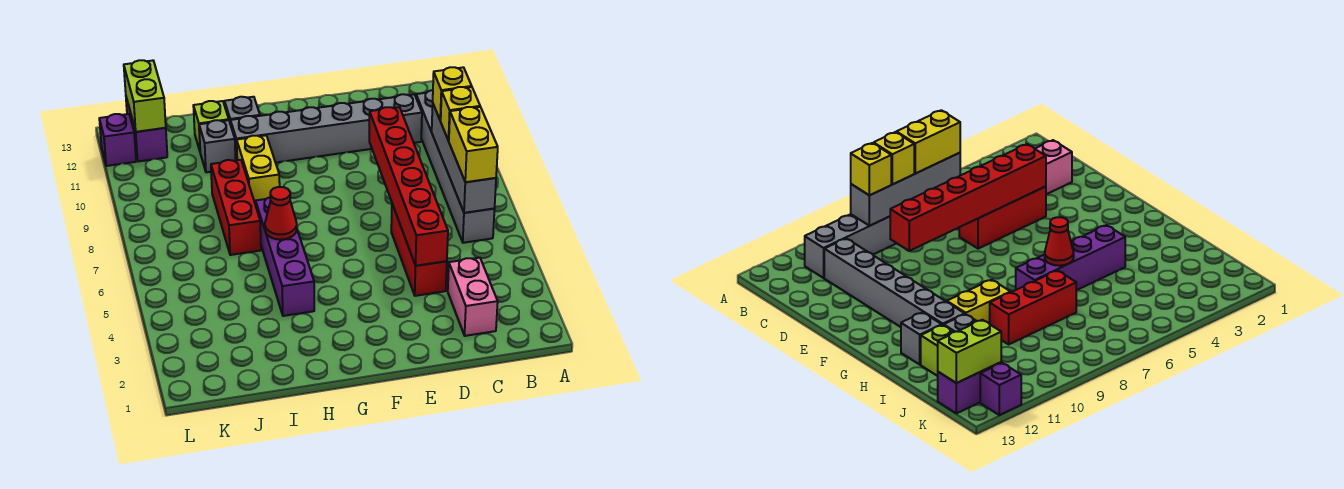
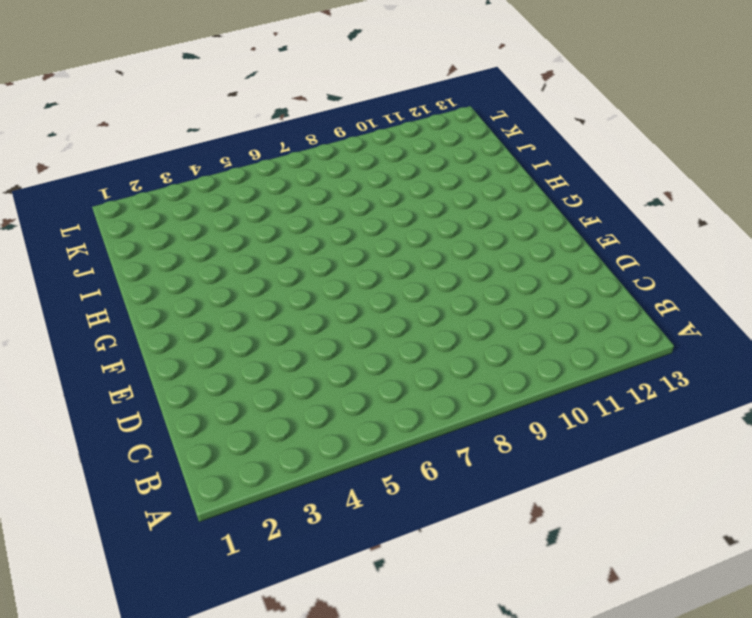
none -> grey brick B6:B11 level 1
none -> pink brick C2:C3 level 1
none -> grey brick C11:H11 level 1

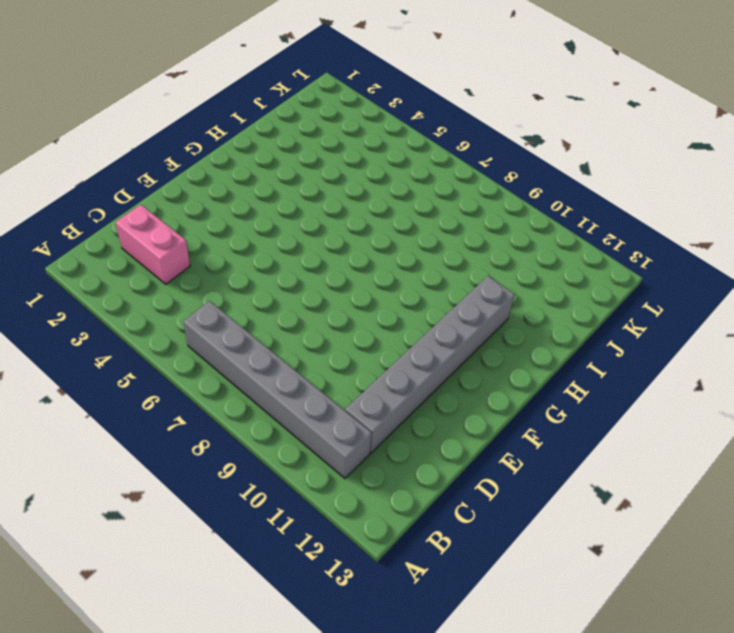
none -> red brick D4:D6 level 1
none -> purple brick H4:H7 level 1
none -> yellow brick H9:H10 level 1

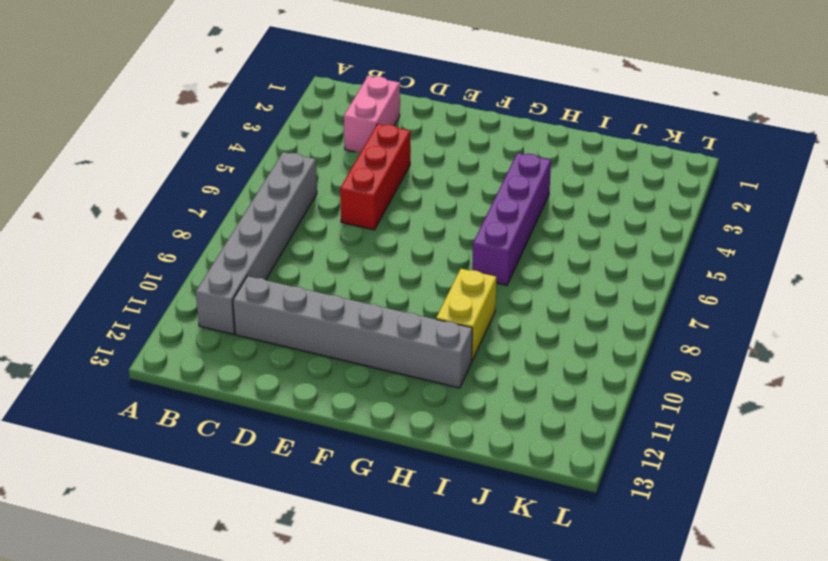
none -> grey brick H12 level 1
none -> red brick I7:I9 level 1
none -> grey brick I11 level 1

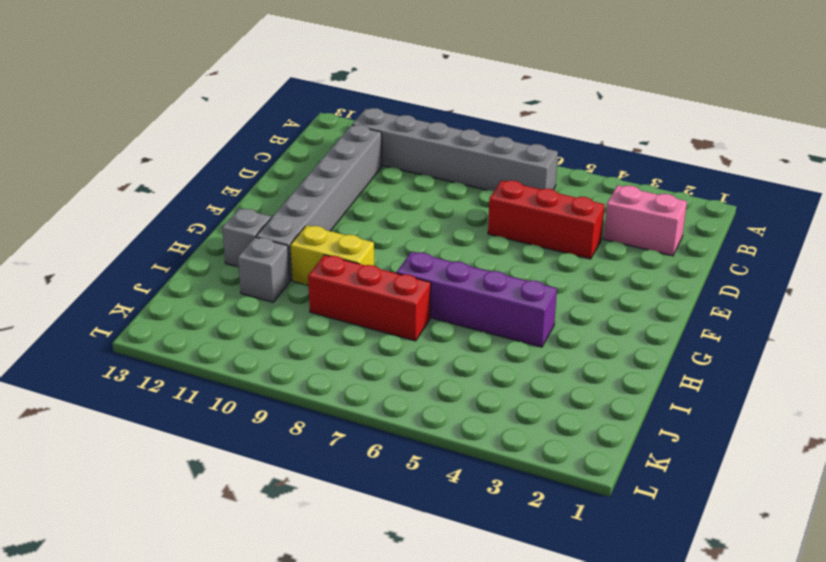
none -> lime brick I12 level 1
none -> purple brick K12:K13 level 1
none -> purple brick L12 level 1

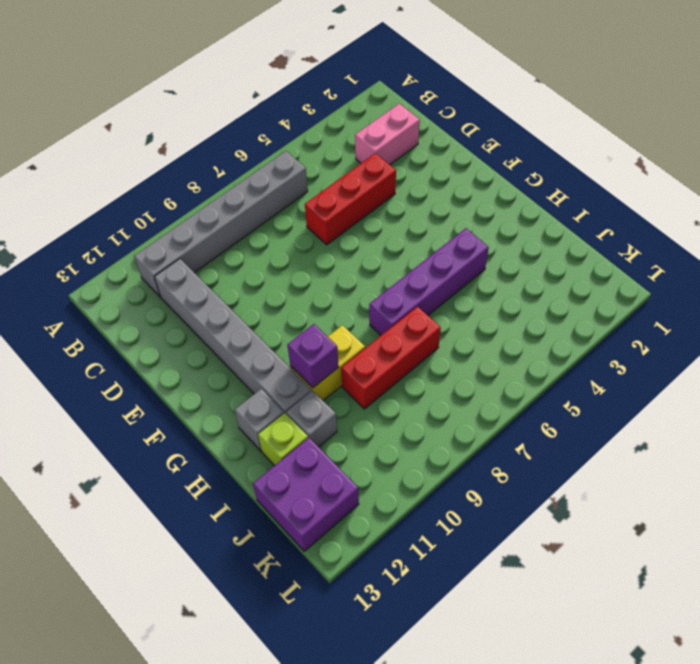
purple brick H10 level 2 -> purple brick L12 level 1
purple brick J12:K13 level 1 -> purple brick K12:K13 level 1
none -> grey brick B6:B9 level 2
none -> red brick D4:D9 level 2
none -> red cone H6 level 2

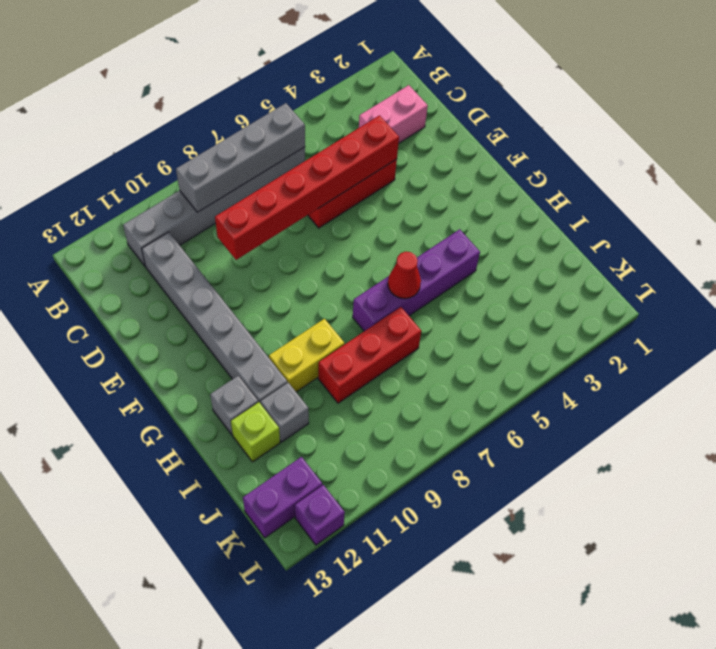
none -> lime brick K12:K13 level 2
none -> yellow brick B6:B7 level 3
none -> yellow brick B8 level 3

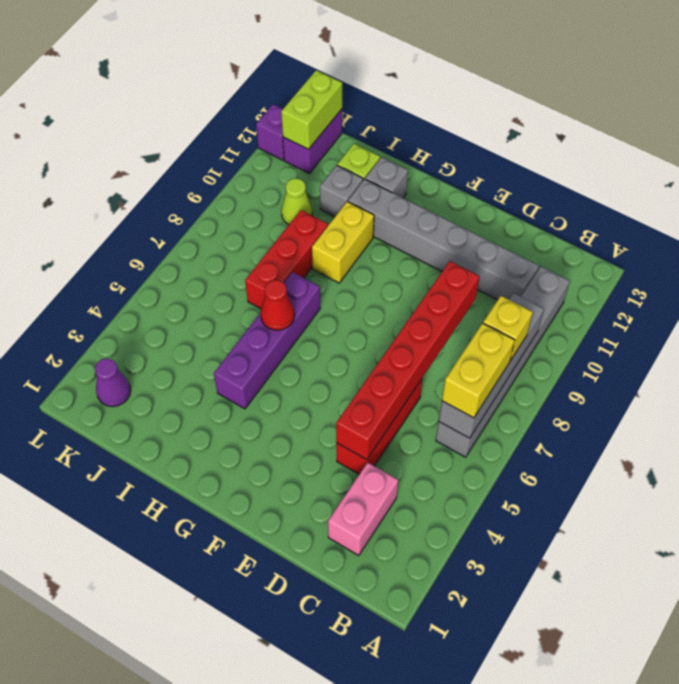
lime cone J10 level 1 -> none
purple cone K2 level 1 -> none
none -> yellow brick B9 level 3

